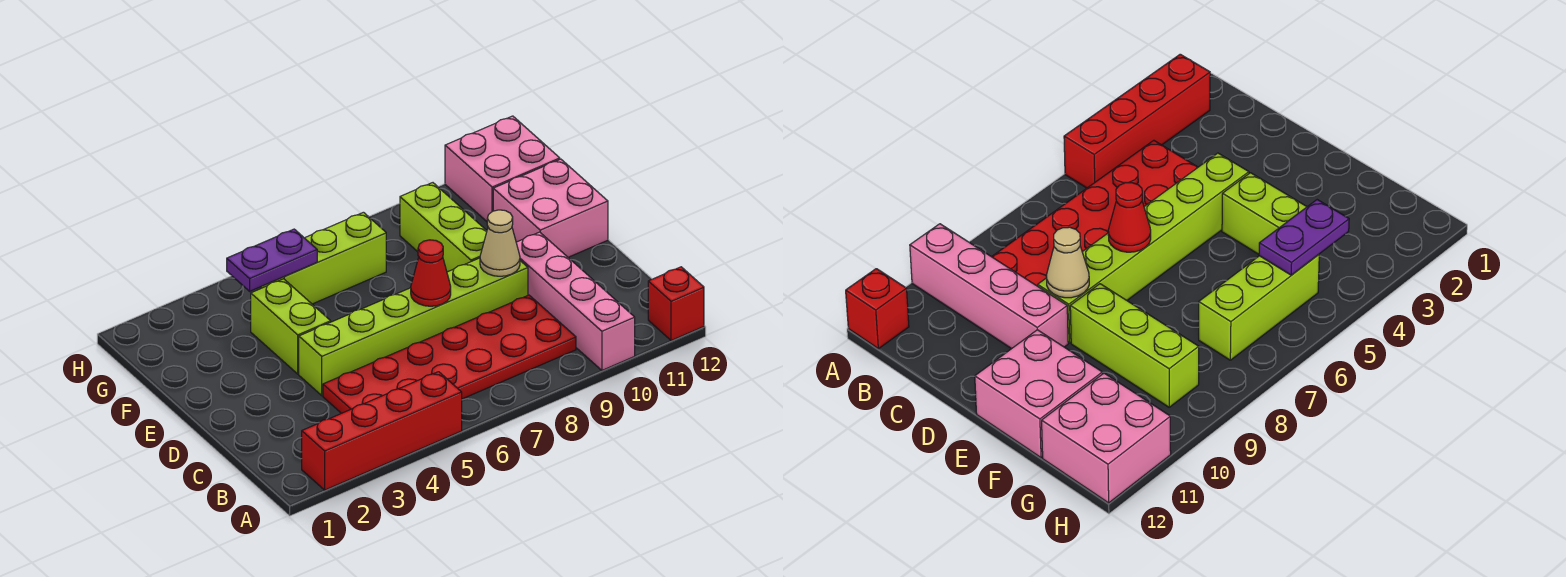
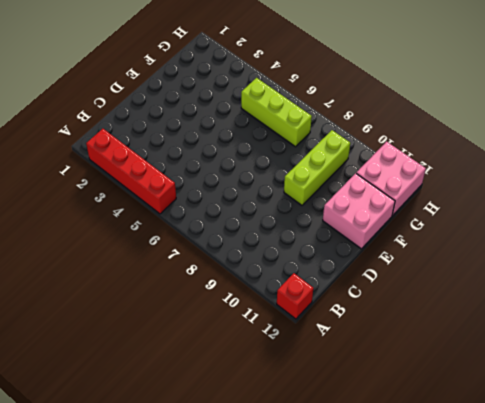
none -> pink brick A10:D10 level 1
none -> red plate B4:C9 level 1
none -> lime brick D4:D9 level 1

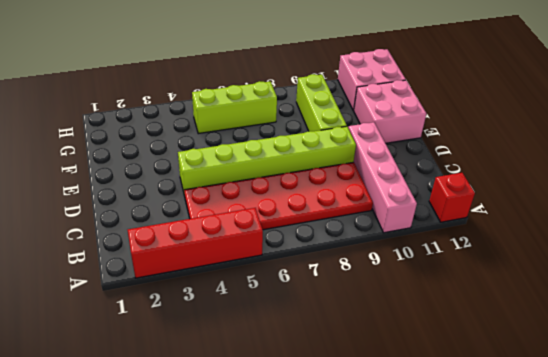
none -> lime brick E4:F4 level 1
none -> red cone D7 level 2
none -> tan cone D9 level 2

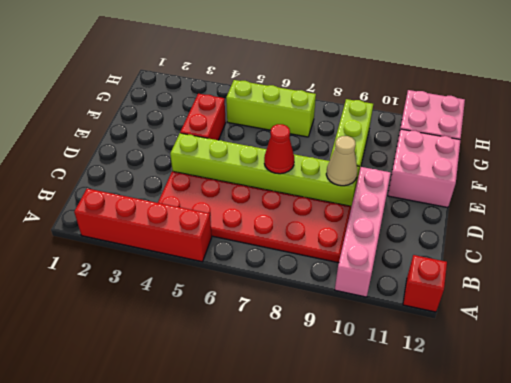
red brick E4:F4 level 1 -> lime brick E4:F4 level 1
none -> purple plate G4:G5 level 2

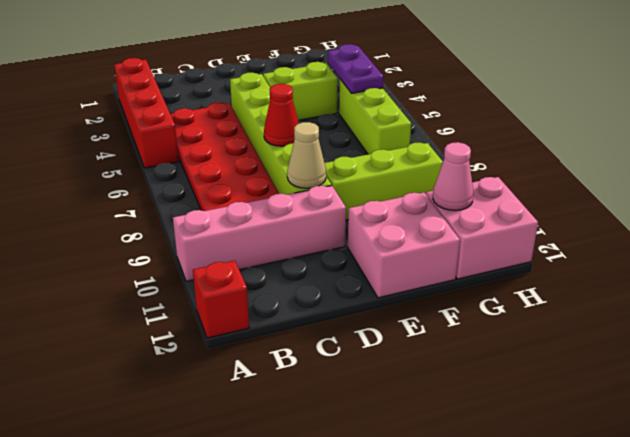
pink cone G11 level 2 -> none

